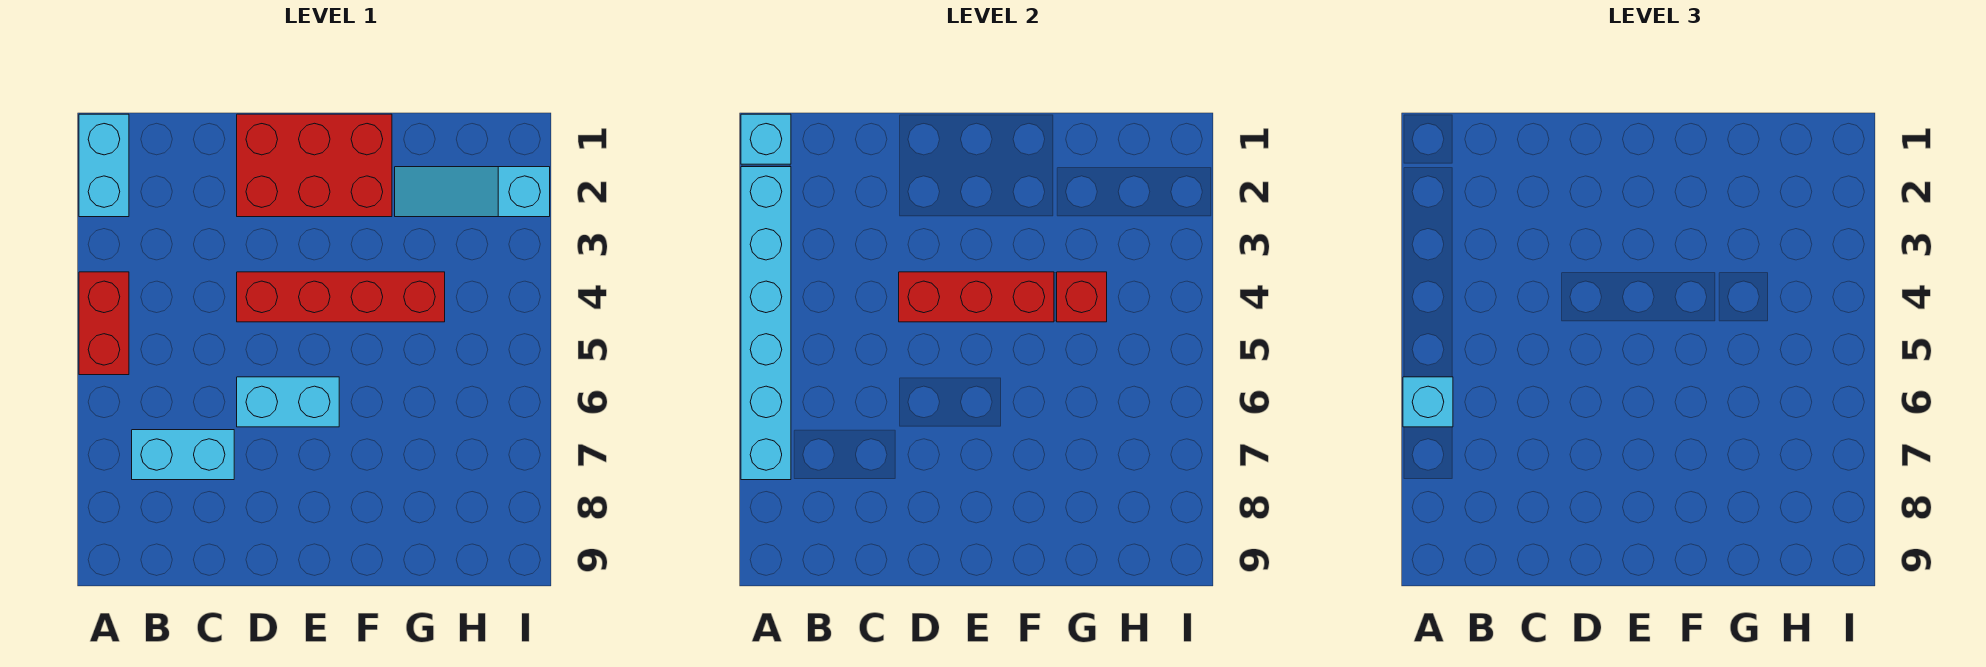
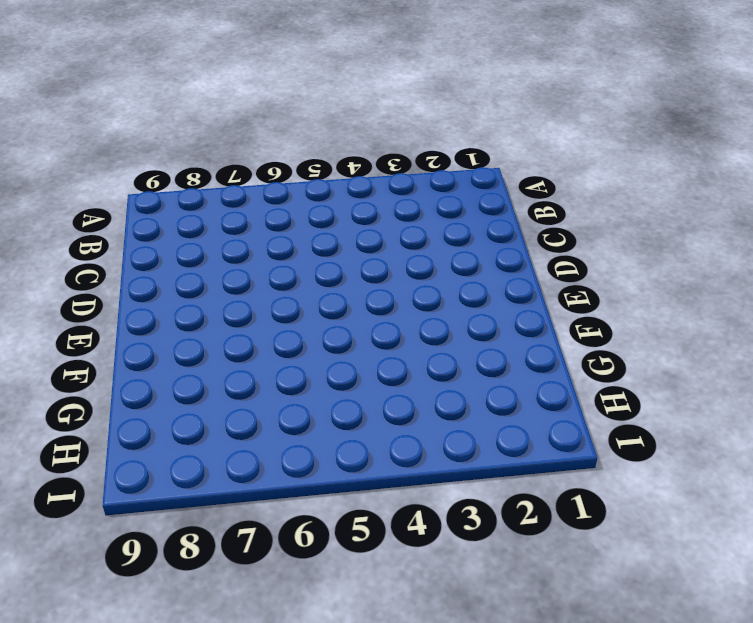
none -> cyan brick A1:A2 level 1
none -> red brick A4:A5 level 1
none -> cyan brick B7:C7 level 1

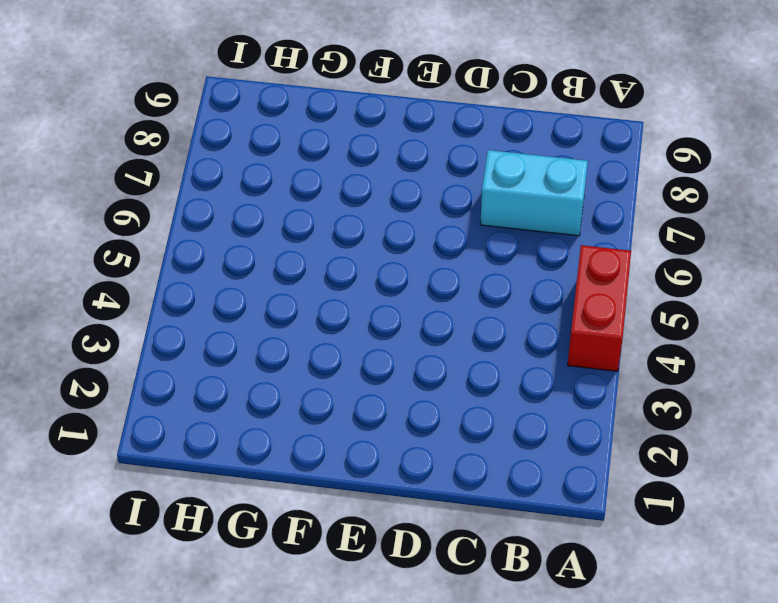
none -> cyan brick A1:A2 level 1
none -> red brick D1:F2 level 1
none -> red brick D4:G4 level 1

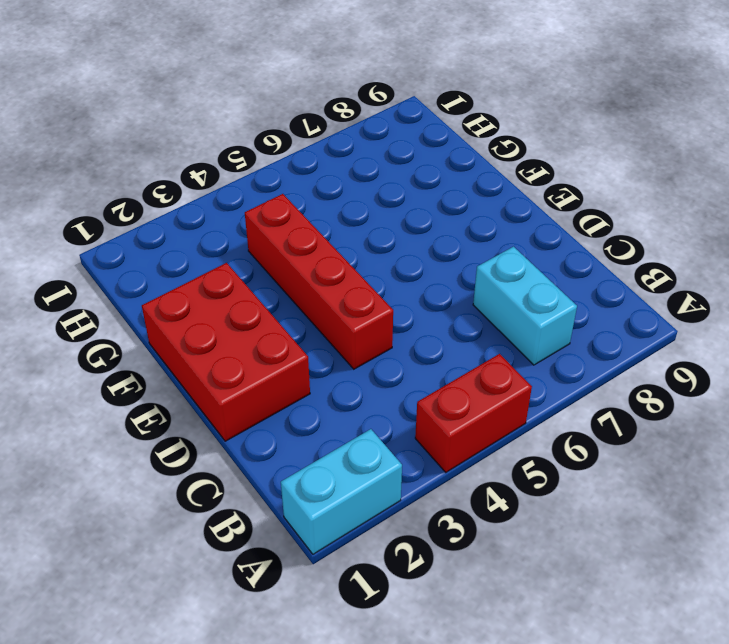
none -> cyan brick D6:E6 level 1
none -> cyan slope G2:I2 level 1 top I
none -> cyan brick A1 level 2

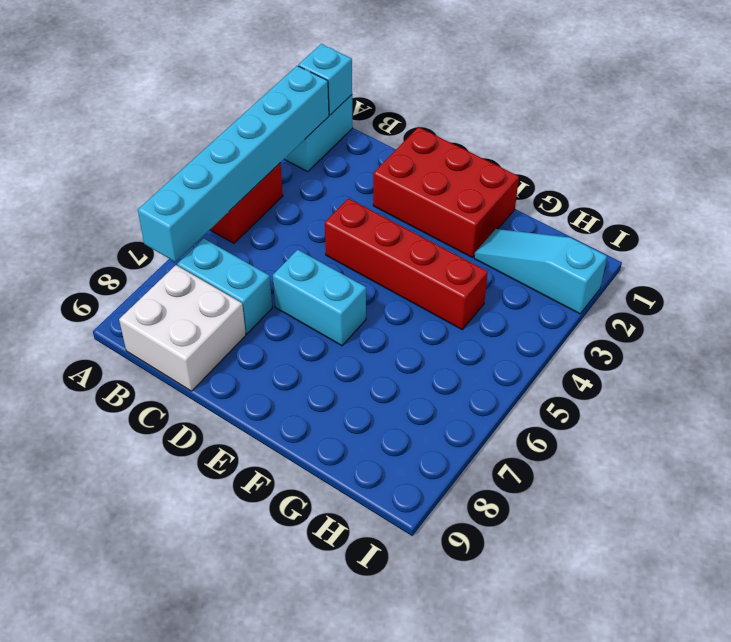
white brick B8:C9 level 1 -> none
none -> red brick D4:F4 level 2
none -> red brick G4 level 2
none -> cyan brick A6 level 3

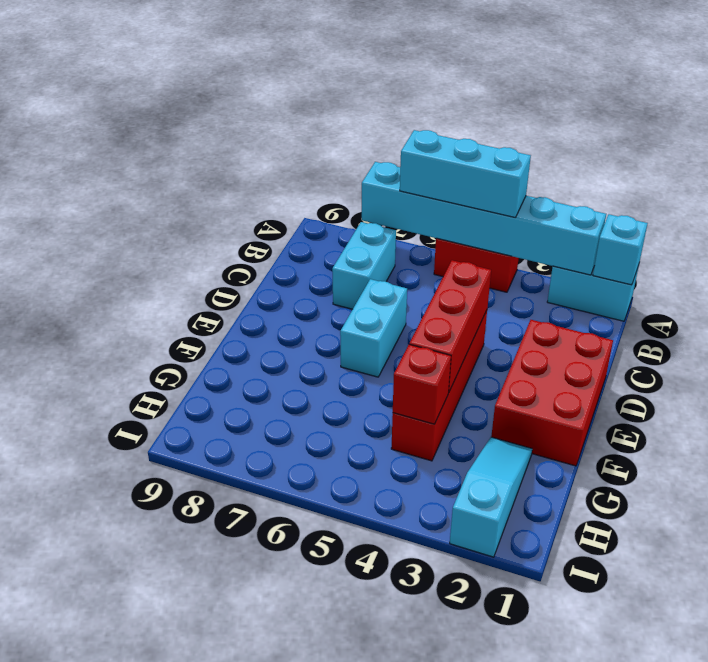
cyan brick A4:A6 level 3 -> cyan brick A6 level 3

